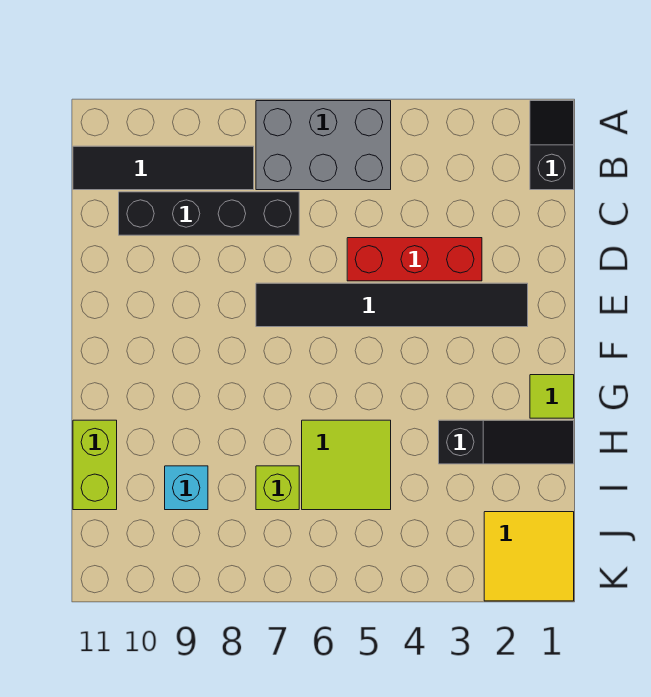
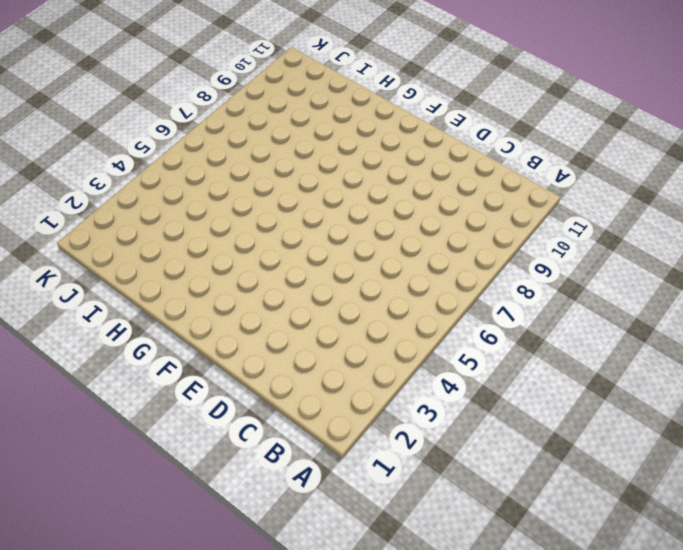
none -> black slope A1:B1 level 1 top B
none -> grey brick A5:B7 level 1
none -> black tile B8:B11 level 1

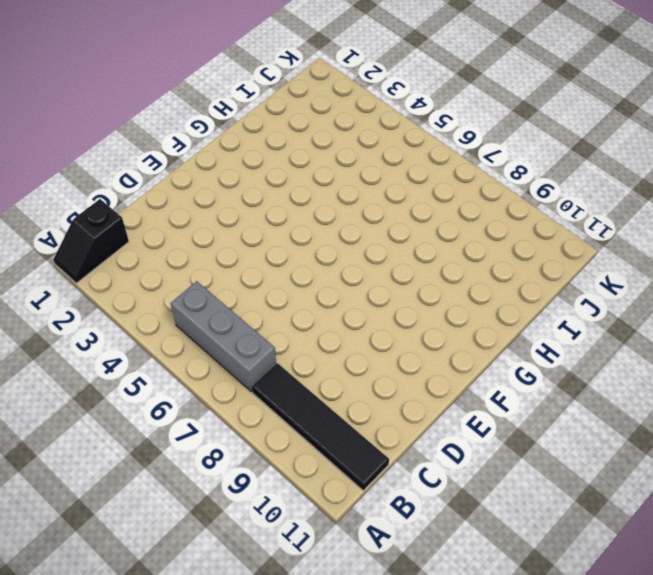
grey brick B5:B7 level 1 -> grey brick A5:B7 level 1
none -> black brick C7:C10 level 1
none -> red brick D3:D5 level 1
none -> black tile E2:E7 level 1

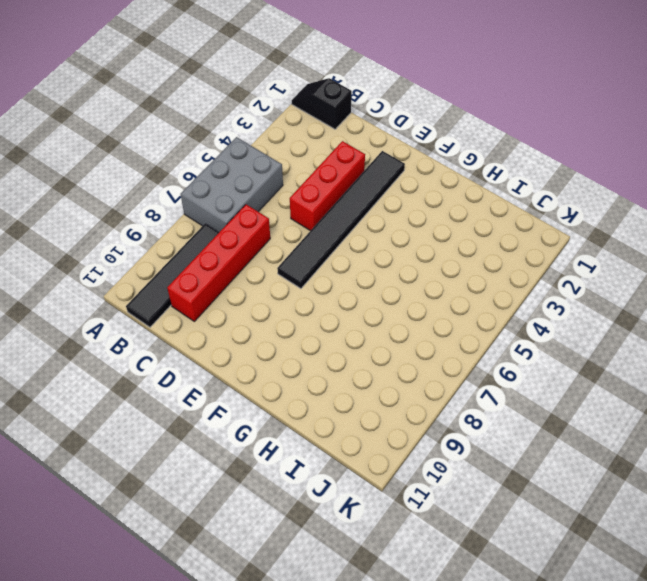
red brick C7:C10 level 1 -> black brick C7:C10 level 1
none -> lime tile G1 level 1
none -> black slope H1:H3 level 1 top 3
none -> lime tile H5:I6 level 1

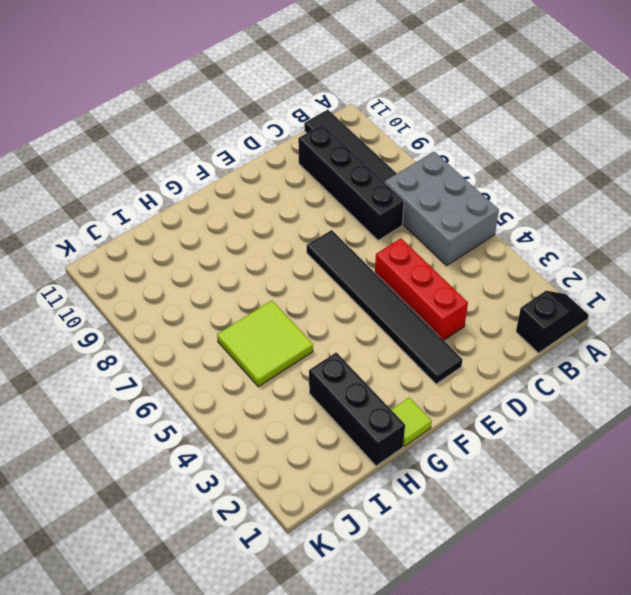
black brick H1:H3 level 1 -> black slope H1:H3 level 1 top 3
none -> lime brick H11:I11 level 1
none -> lime brick I7 level 1
none -> cyan brick I9 level 1

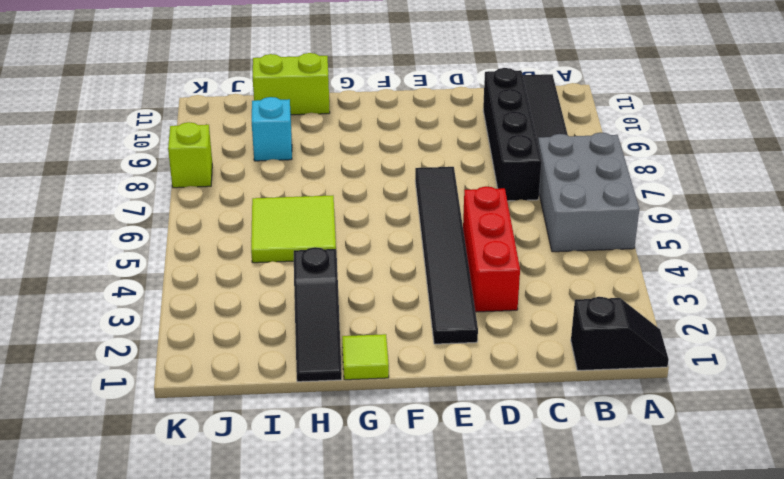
lime brick K8 level 1 -> lime brick I7 level 1
none -> yellow tile J1:K2 level 1

